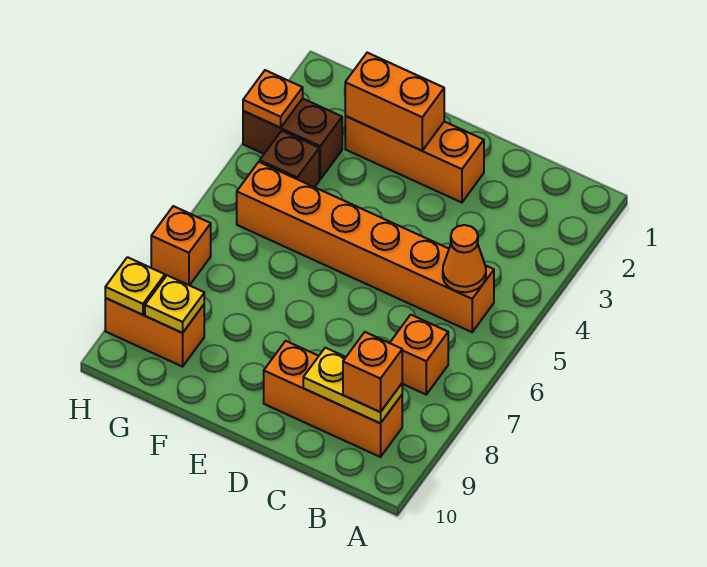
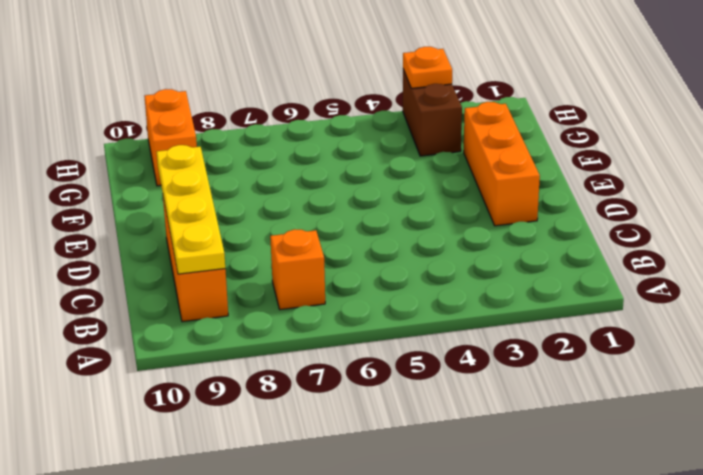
yellow plate B9:E9 level 2 -> yellow plate B9:C9 level 2
none -> orange brick B5:G5 level 1
none -> brown brick G4 level 1
none -> orange brick H7 level 1

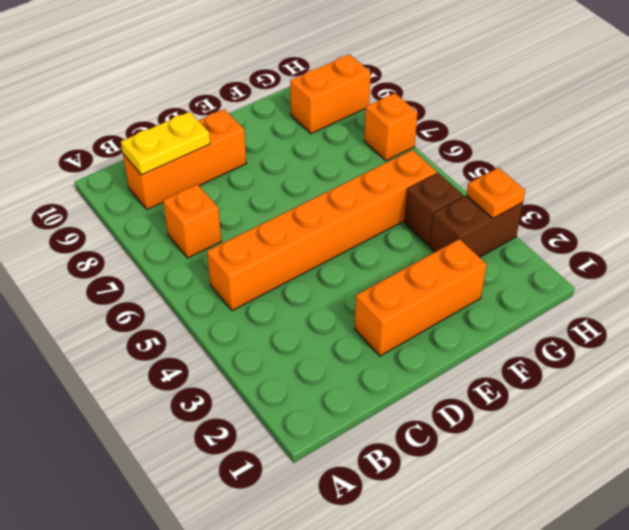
none -> orange cone B5 level 2
none -> orange brick E2:F2 level 2
none -> yellow plate G9 level 2

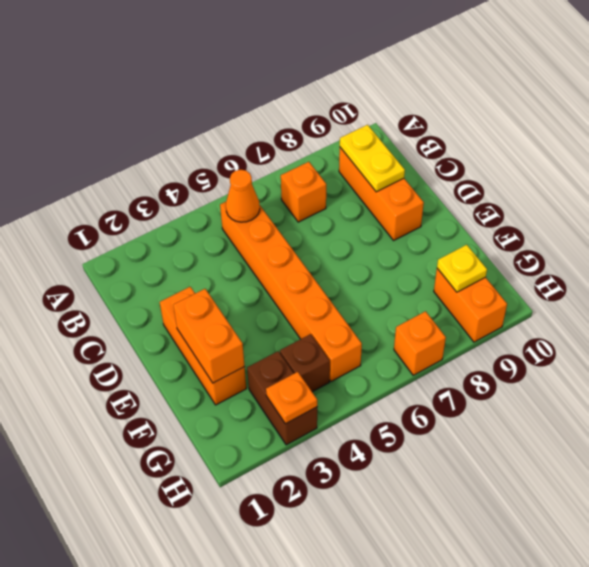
none -> yellow plate H9 level 2
none -> orange brick B9 level 3

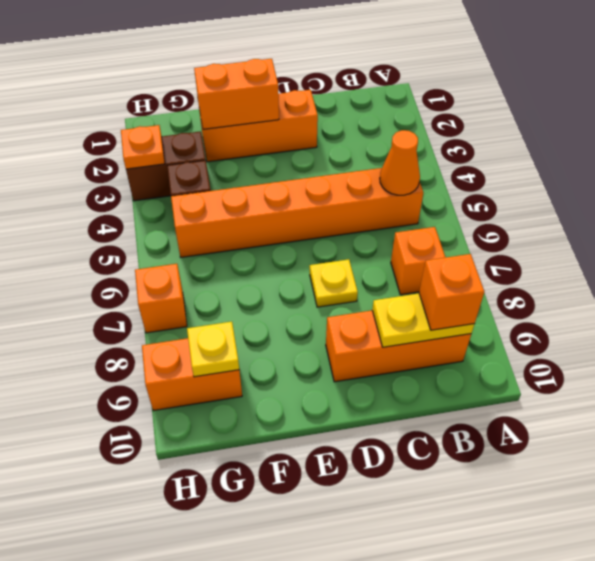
yellow plate D7 level 1 -> yellow plate H9 level 2

